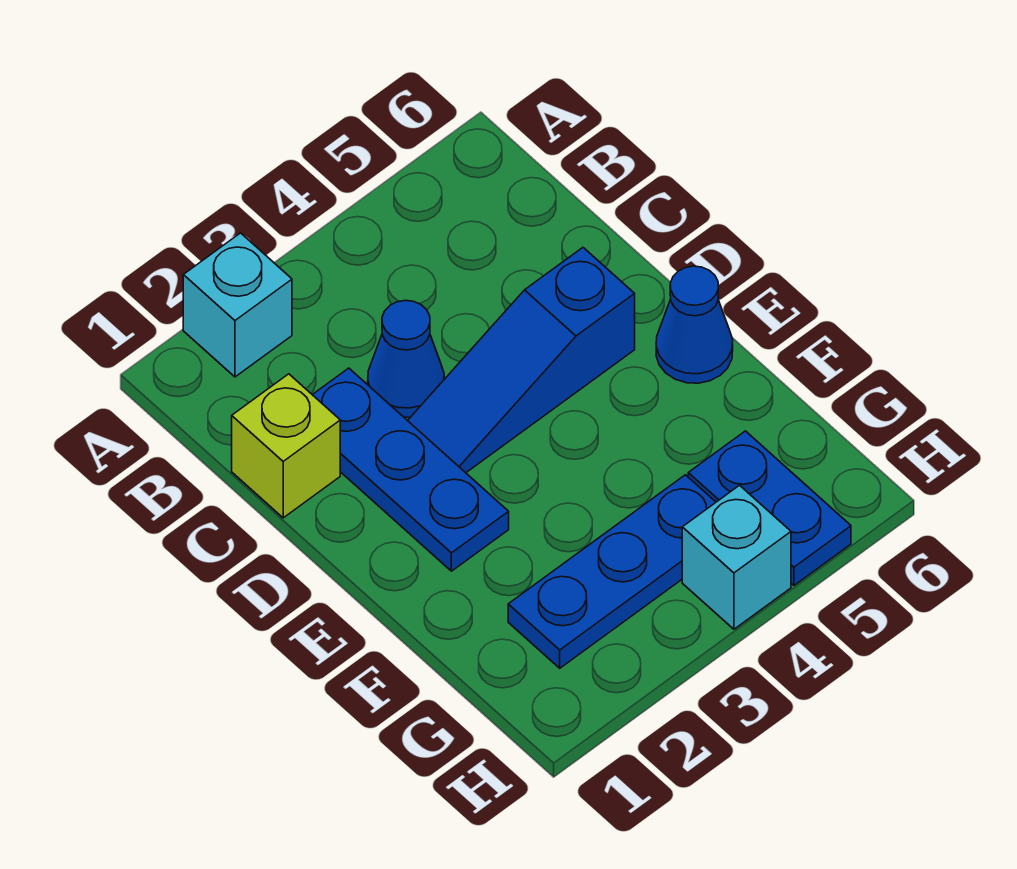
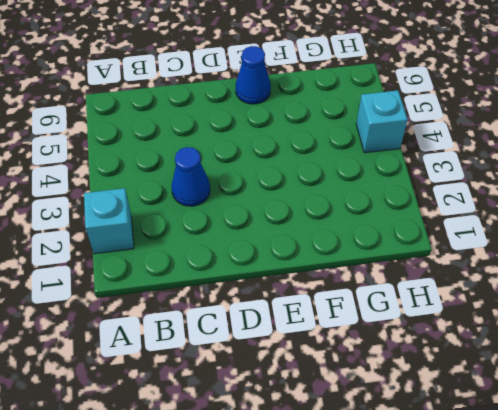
none -> lime brick C1 level 1
none -> blue plate C2:E2 level 1

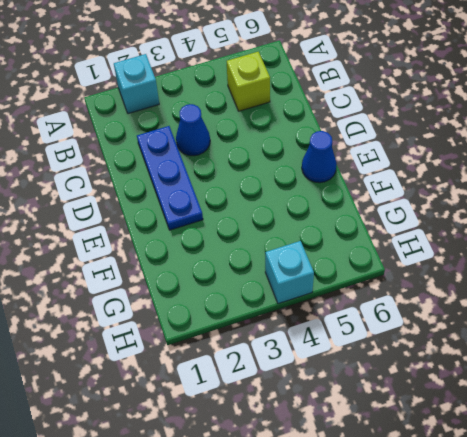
lime brick B5 level 1 -> lime brick C1 level 1
none -> blue slope D3:D5 level 1 top 5
none -> blue plate G2:G4 level 1

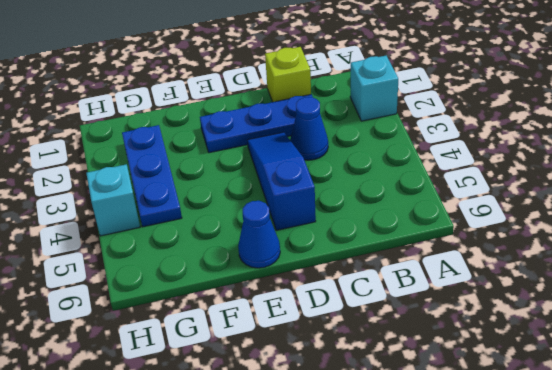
none -> blue plate G5:H5 level 1

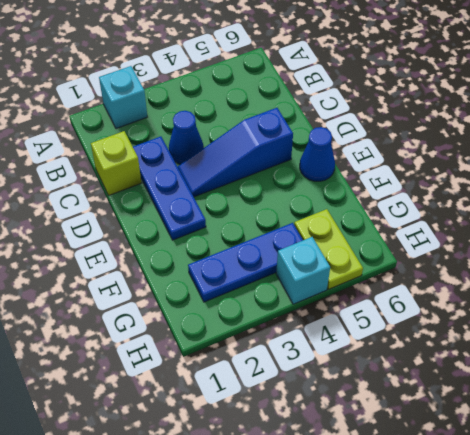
lime plate G5:H5 level 1 -> blue plate G5:H5 level 1

